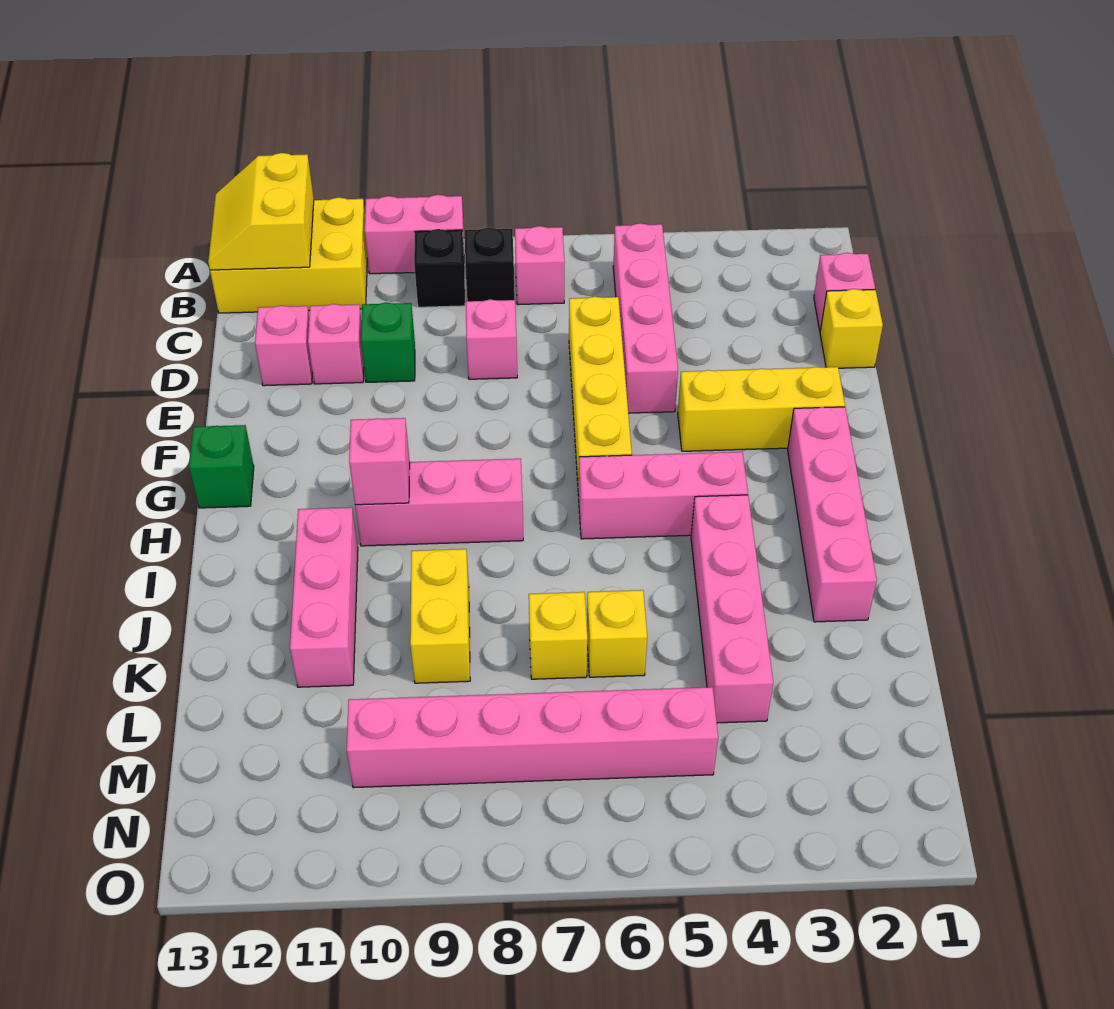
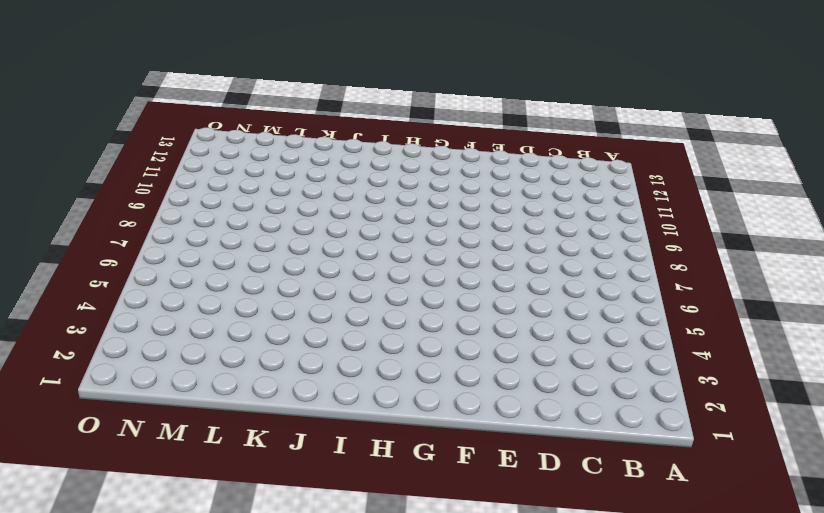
none -> pink brick A9:A10 level 1
none -> yellow brick A11:B13 level 1
none -> pink brick B5:E5 level 1

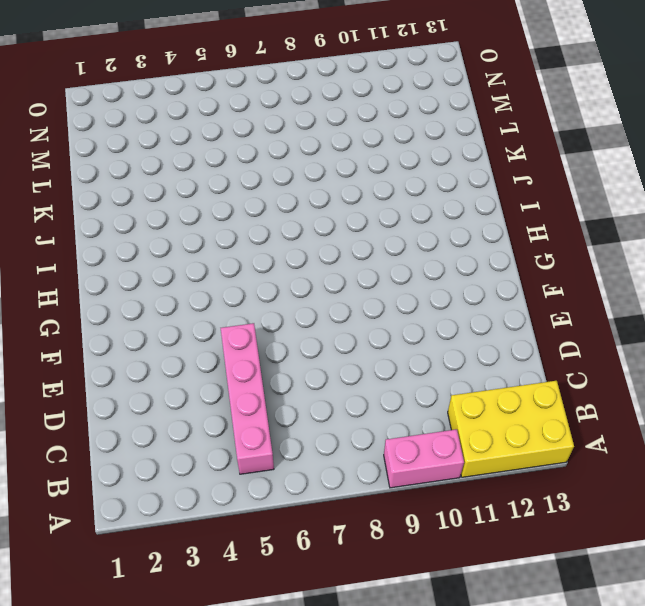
none -> pink brick B7 level 1
none -> black brick B8 level 1
none -> black brick B9 level 1

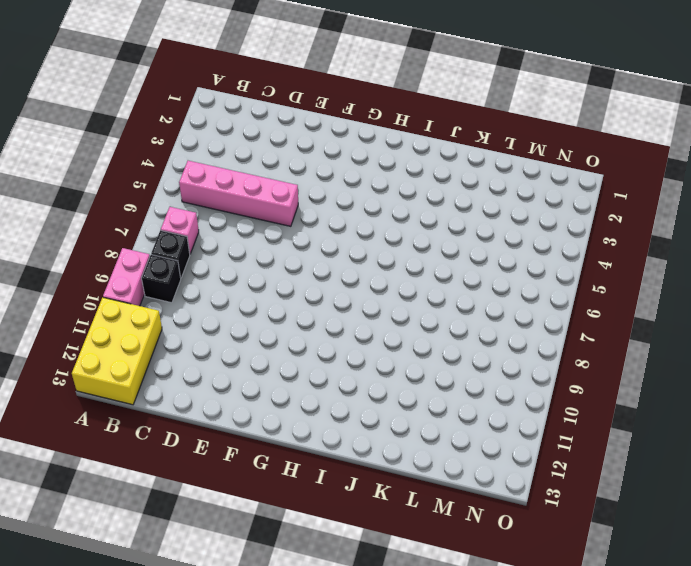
none -> pink brick C1 level 1
none -> yellow brick D1 level 1
none -> yellow brick D6:G6 level 1

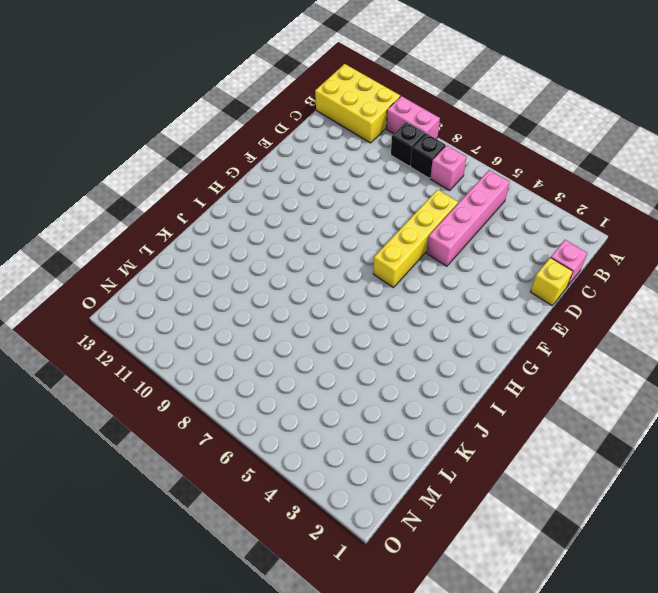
none -> pink brick D8 level 1
none -> green brick D10 level 1
none -> pink brick D11 level 1

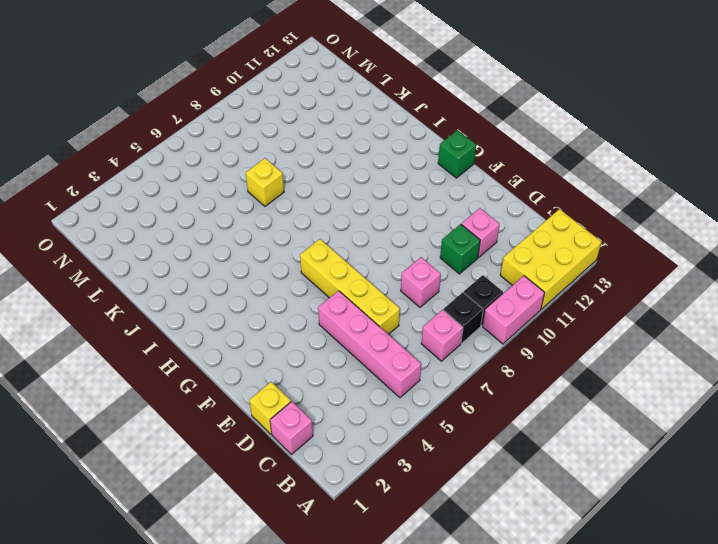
none -> pink brick D12 level 1
none -> yellow brick F2:F4 level 1
none -> pink brick G2:J2 level 1

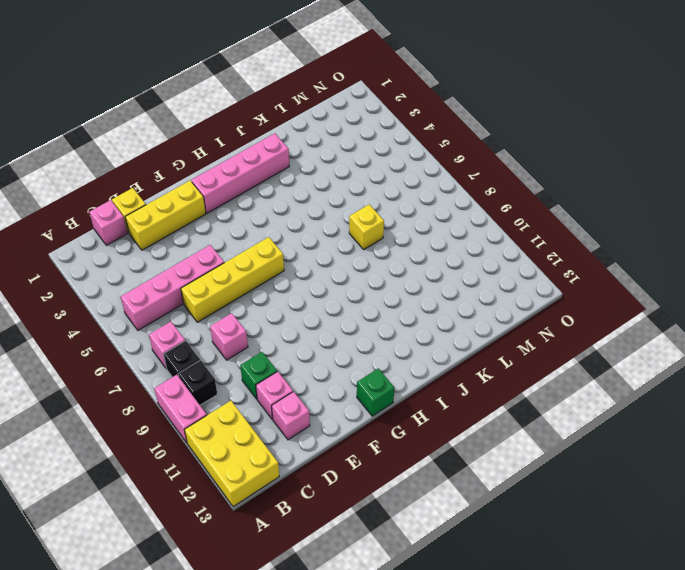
yellow brick D2:F2 level 1 -> yellow brick F2:F4 level 1
none -> pink brick H4:H6 level 1
none -> pink brick H8:H10 level 1
none -> pink brick I4:L4 level 1

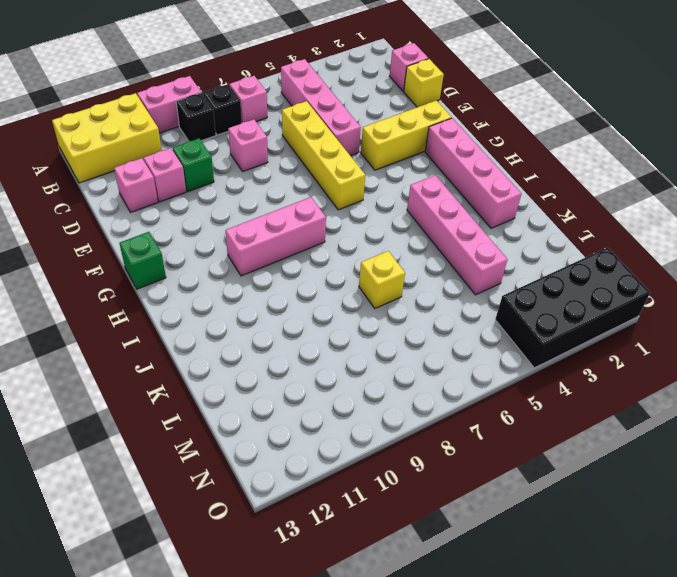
black brick N1:O4 level 1 -> none
none -> pink brick H4:H6 level 1
none -> pink brick I11:K11 level 1
none -> yellow brick J9:K9 level 1

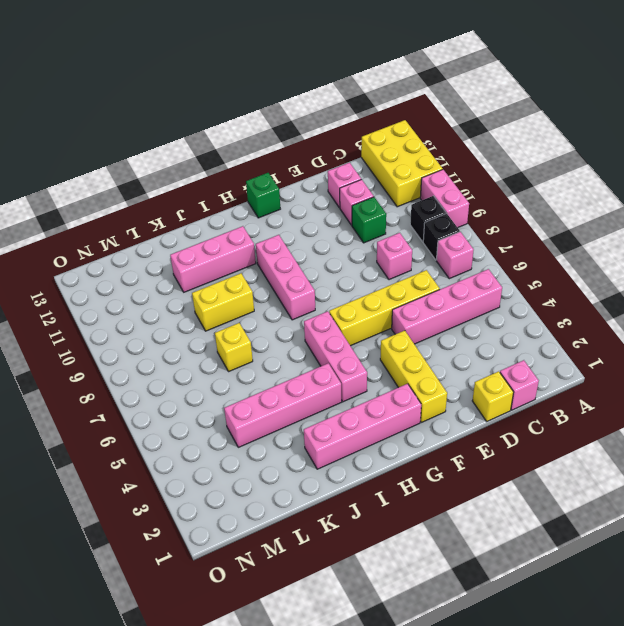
none -> yellow brick K6 level 1
none -> pink brick M5:M10 level 1
none -> yellow slope A12:B13 level 2 top 12

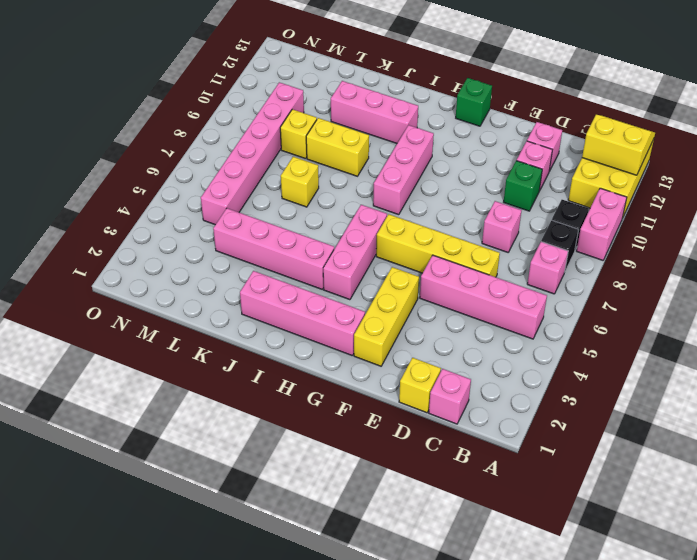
yellow brick L9 level 1 -> yellow brick K6 level 1
none -> pink brick H10 level 2

